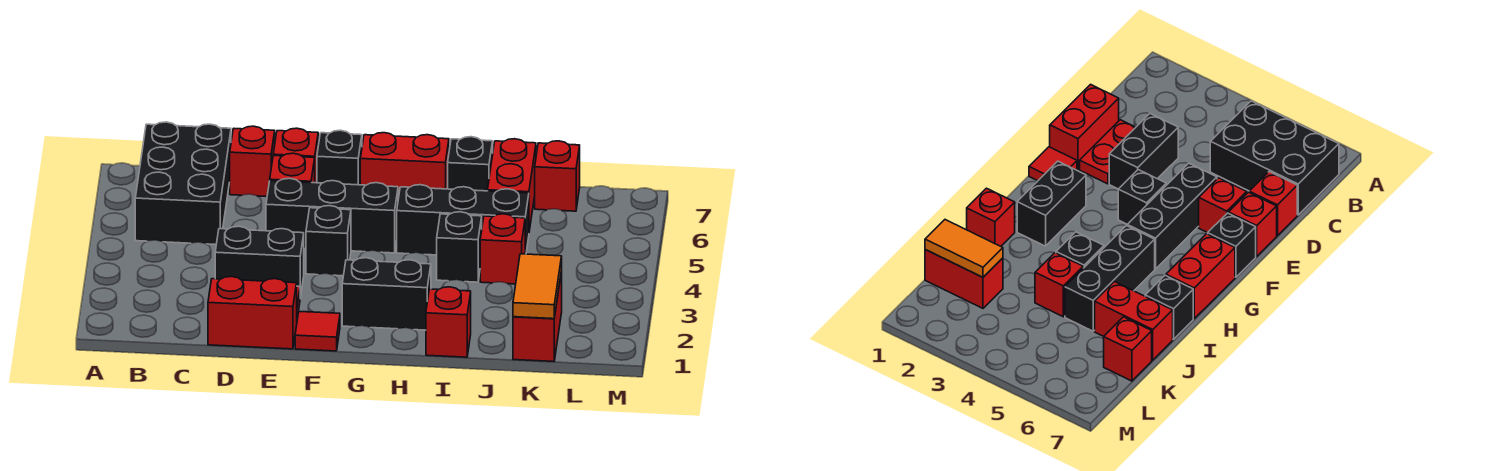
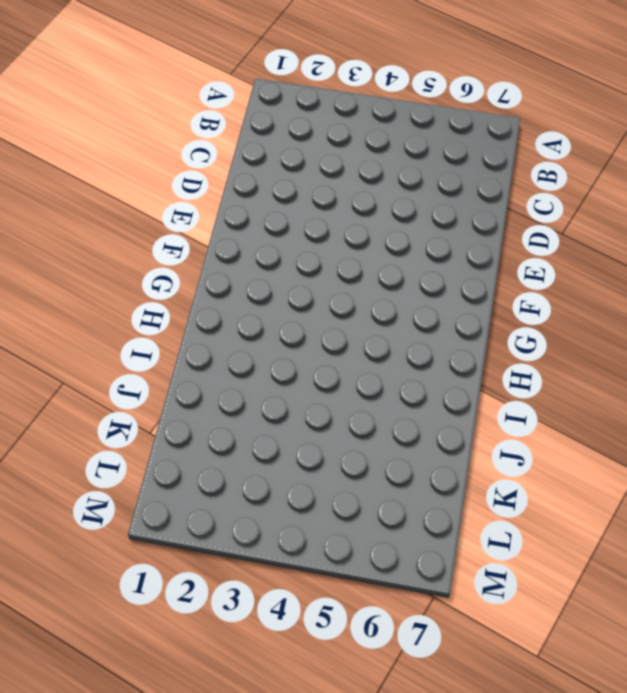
none -> black brick B5:C7 level 1
none -> red brick D1:E1 level 1
none -> red plate D2:E2 level 1

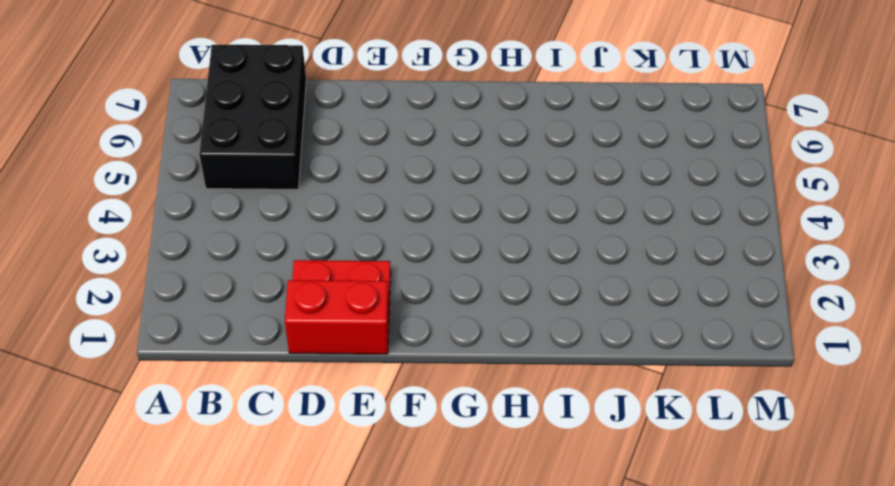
none -> black brick D3:E3 level 1
none -> red brick D7 level 1
none -> black brick E5:G5 level 1

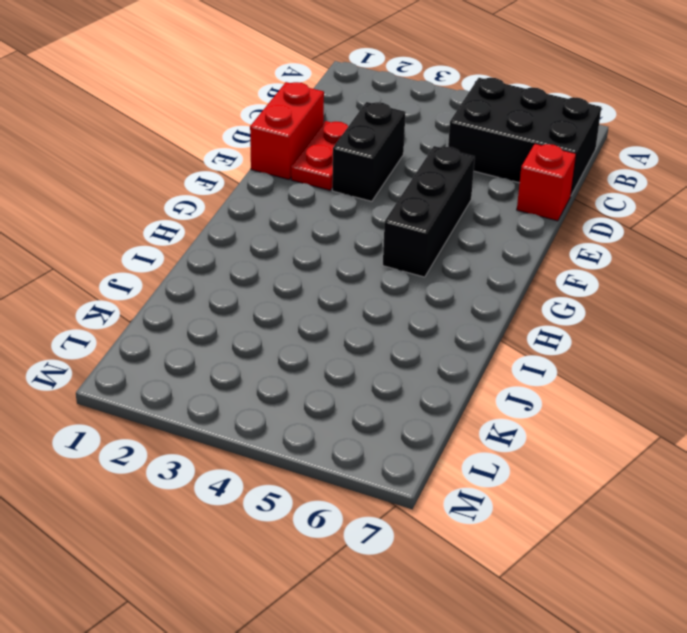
none -> red brick E6 level 1
none -> red brick E7 level 1
none -> red tile F1 level 1

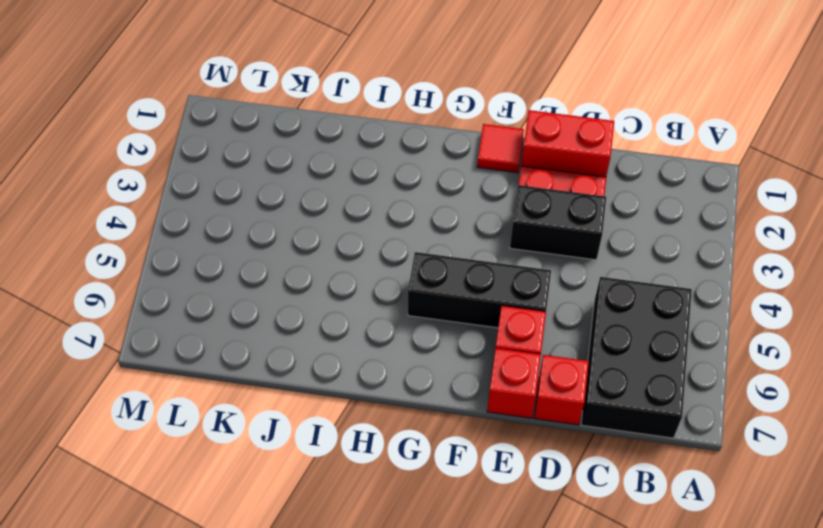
none -> black brick F4 level 1
none -> black brick F7 level 1
none -> black brick G2:H2 level 1

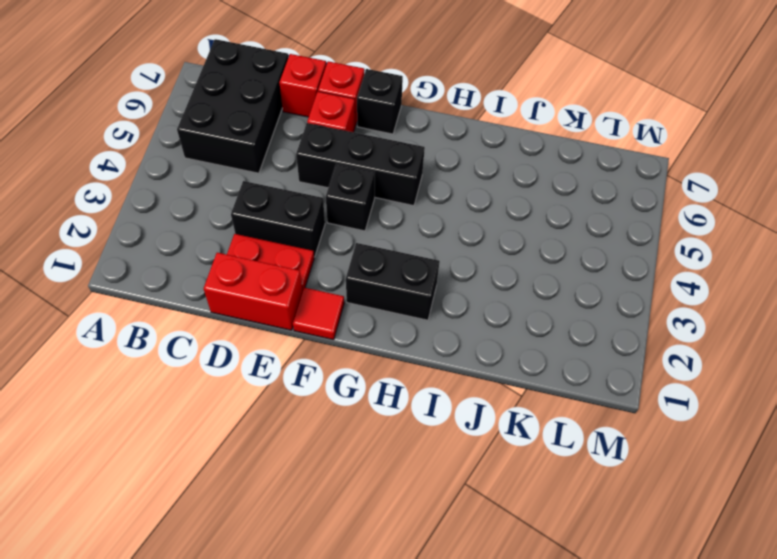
none -> red brick G7:H7 level 1
none -> black brick H5:J5 level 1
none -> red brick I1 level 1

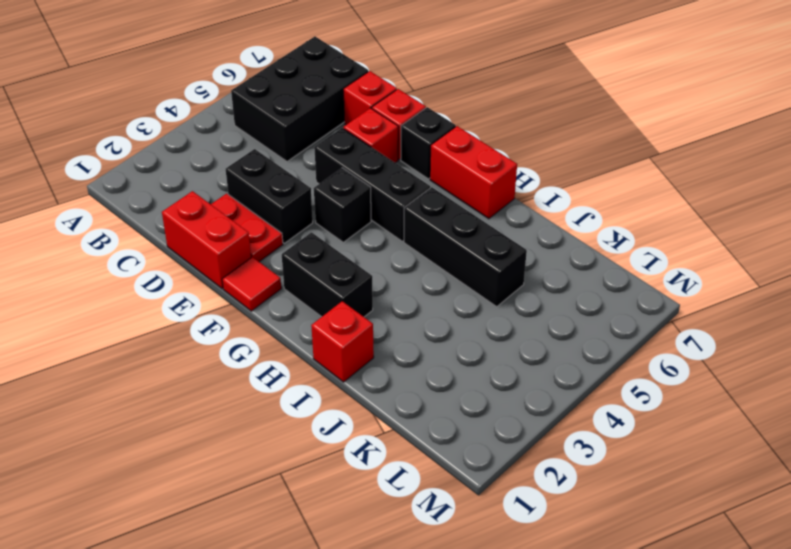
none -> black brick I4 level 1
none -> black brick I7 level 1
none -> red brick J4 level 1

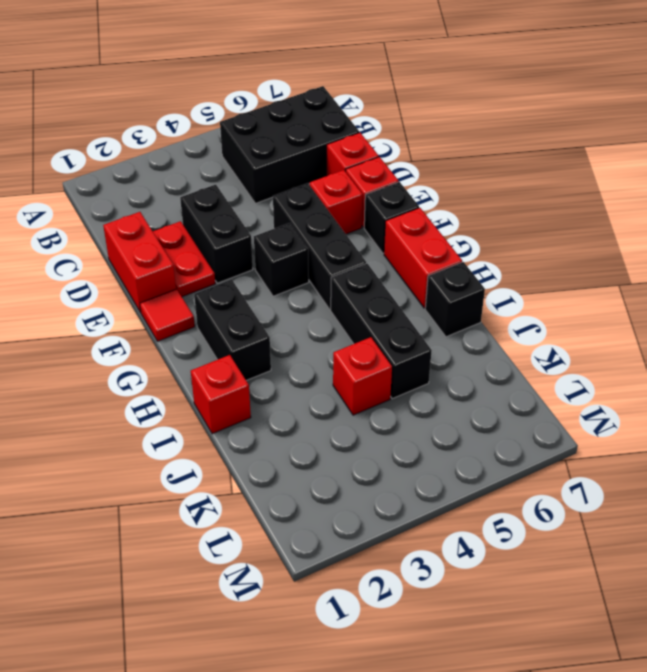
none -> black brick I4 level 1
none -> red brick J6:J7 level 1
none -> red brick K1:K2 level 1

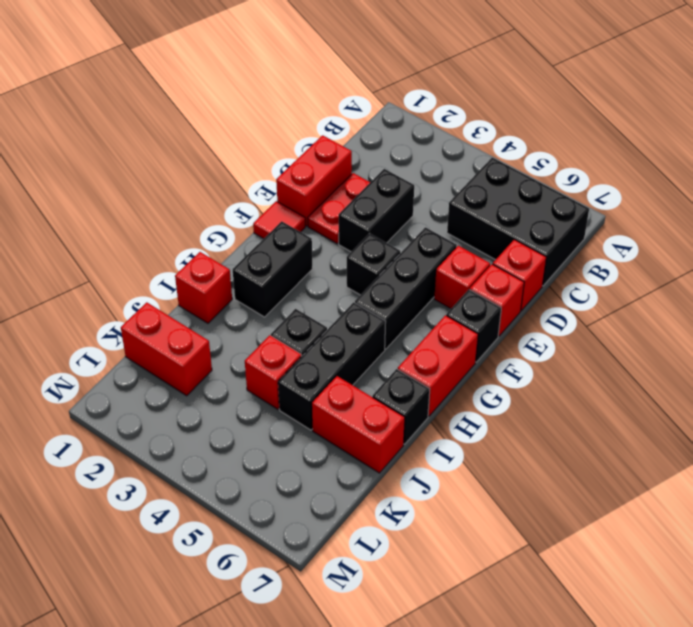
none -> red brick K7 level 1
none -> orange tile K1:K2 level 2

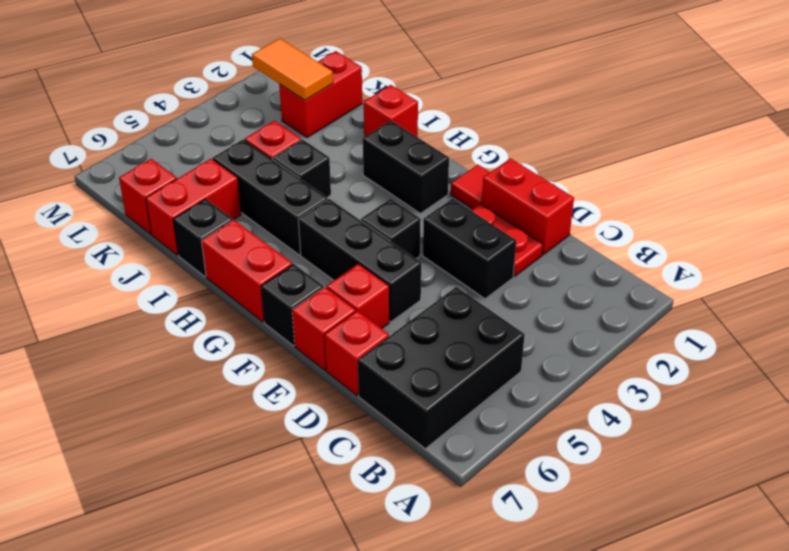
orange tile K2:L2 level 2 -> orange tile K1:K2 level 2

